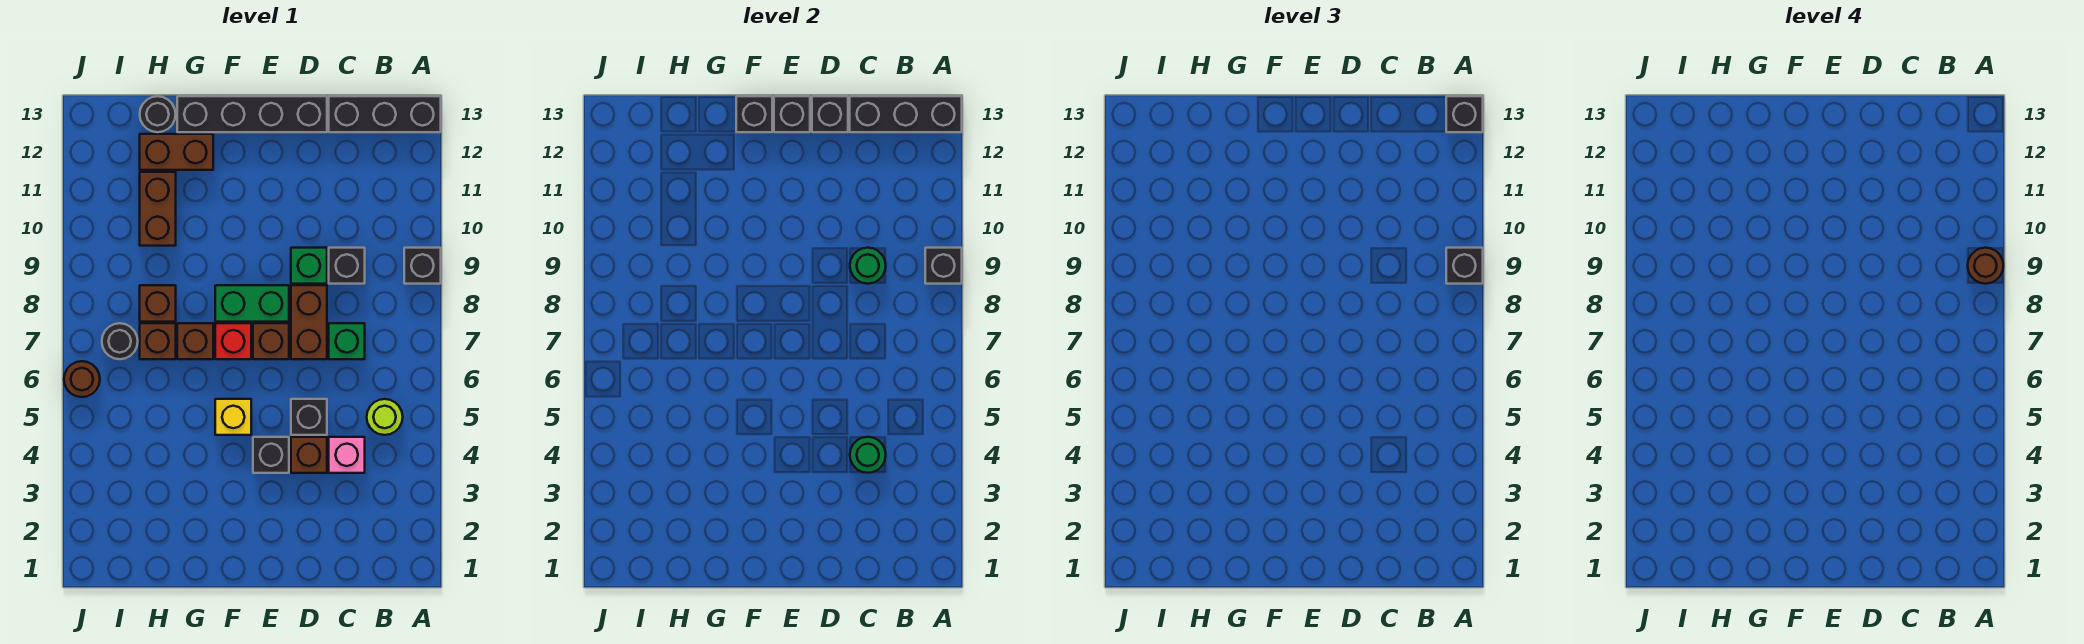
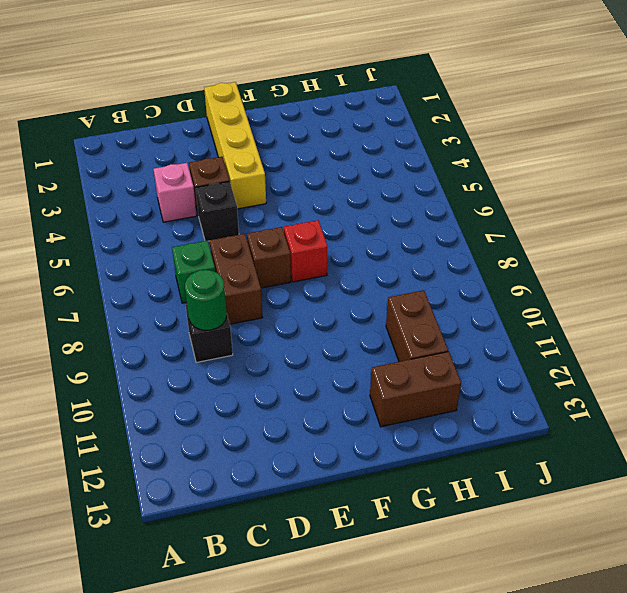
yellow brick E1:E4 level 1 -> black brick E4 level 1
none -> black brick A9 level 1
none -> black brick A13:C13 level 1
none -> lime round brick B5 level 1
none -> green brick D9 level 1

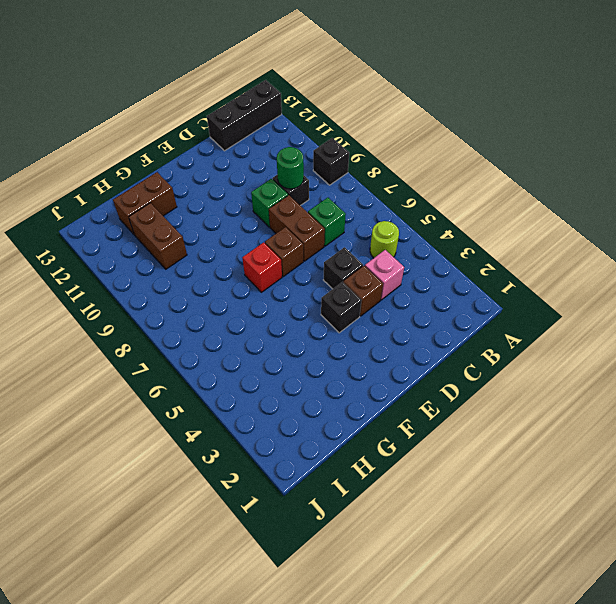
none -> black brick D13:G13 level 1
none -> green brick E8:F8 level 1
none -> yellow brick F5 level 1
none -> brown brick G7 level 1

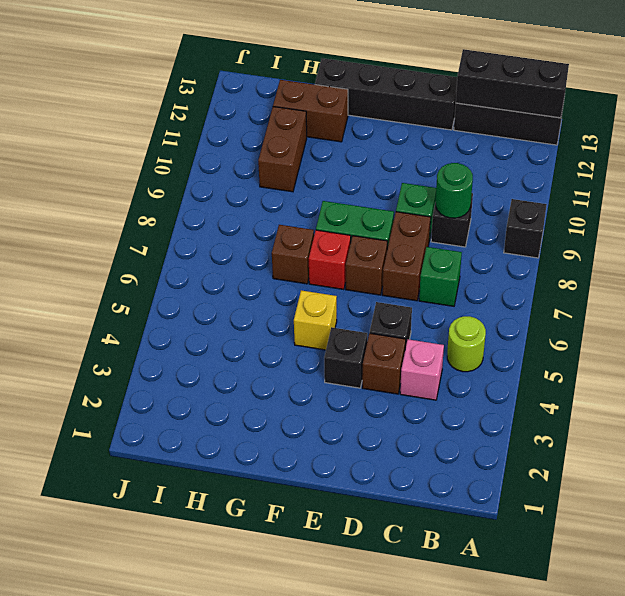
none -> brown brick H7 level 1
none -> brown brick H8 level 1
none -> black round brick H13 level 1
none -> black round brick I7 level 1

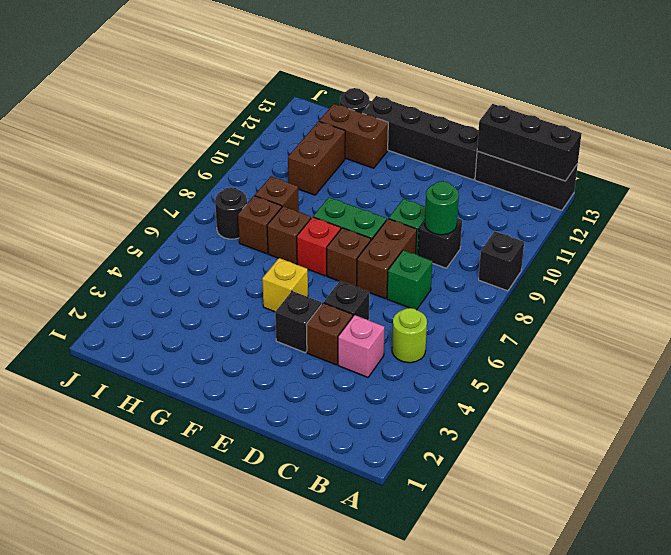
none -> brown round brick J6 level 1
none -> black brick A9 level 2
none -> green round brick C4 level 2
none -> black brick D13 level 2

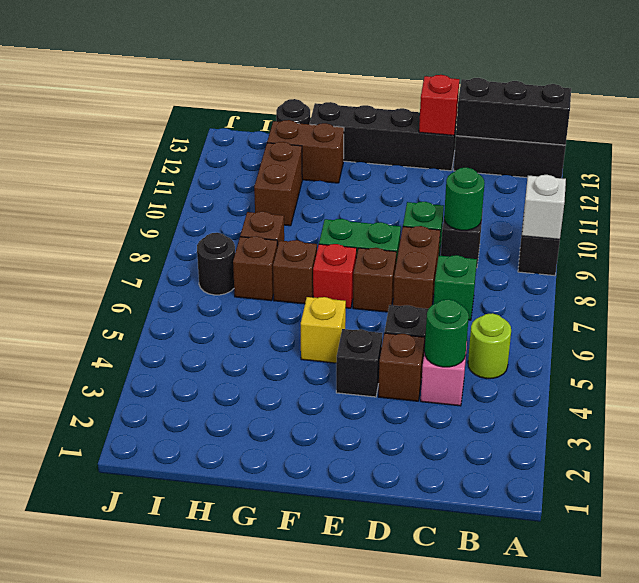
white brick A9 level 2 -> black brick A9 level 2
red brick D13 level 2 -> black brick D13 level 2
none -> brown round brick J6 level 1
none -> black brick E13 level 2
none -> black brick F13 level 2
none -> black brick A9 level 3

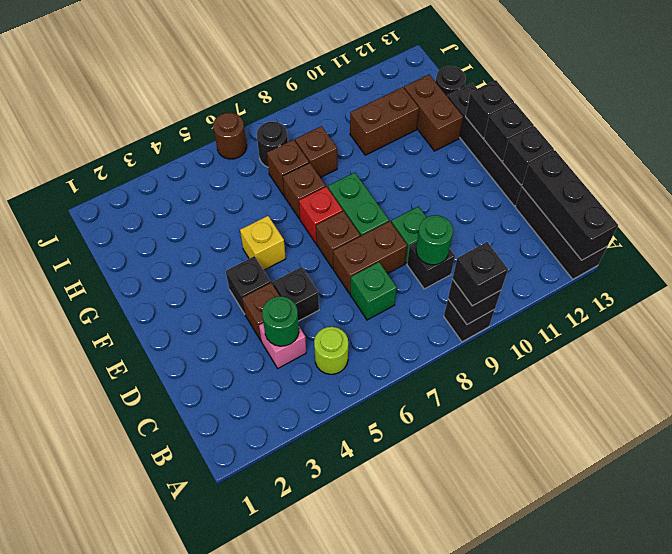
none -> black brick A13 level 3
none -> brown round brick A9 level 4

